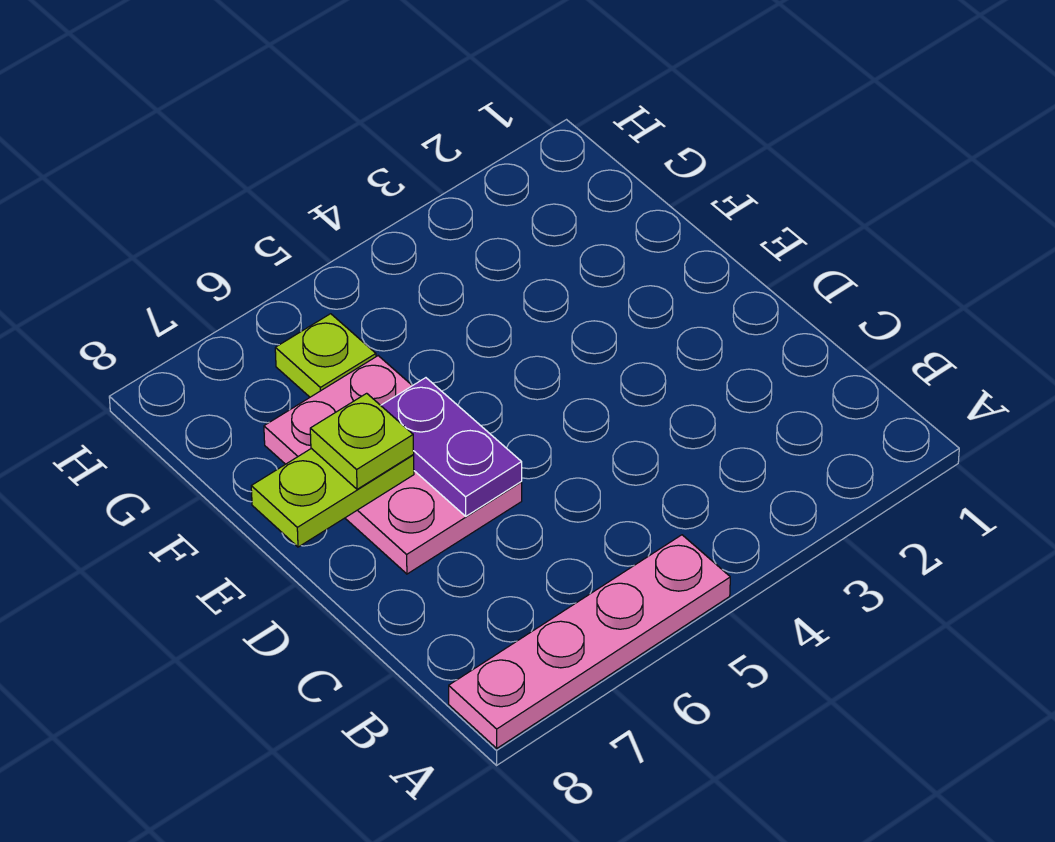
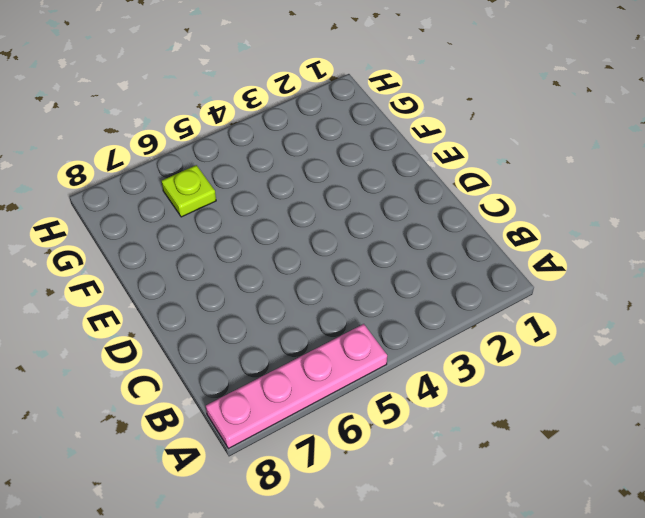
none -> pink plate D6:F7 level 1
none -> purple plate D6:E6 level 2

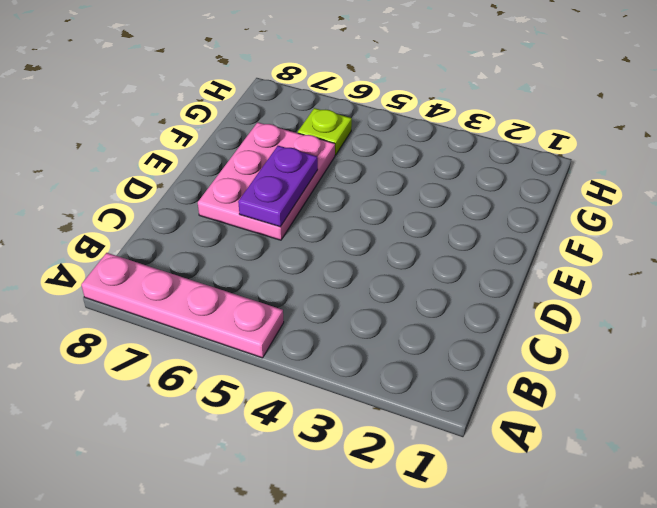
none -> lime plate E7:E8 level 2
none -> lime plate E7 level 3

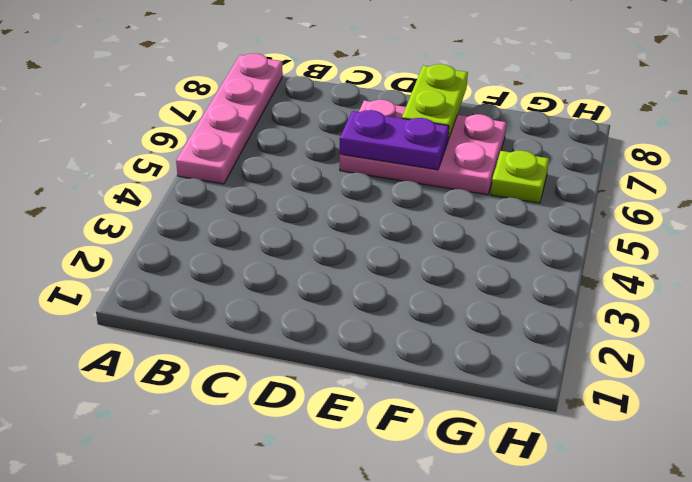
none -> lime plate E7 level 3

